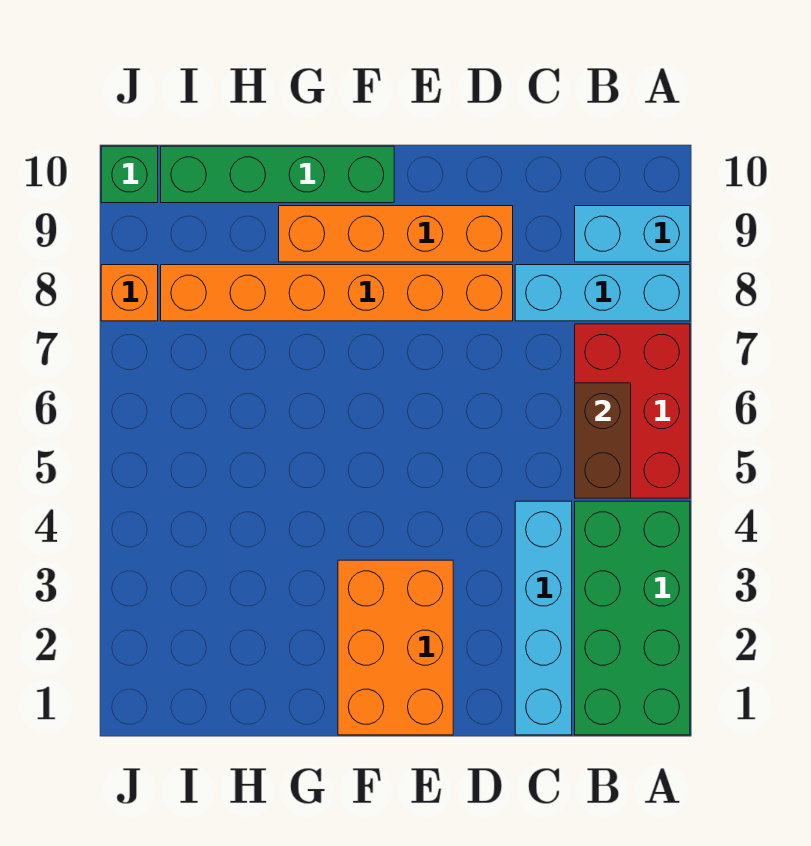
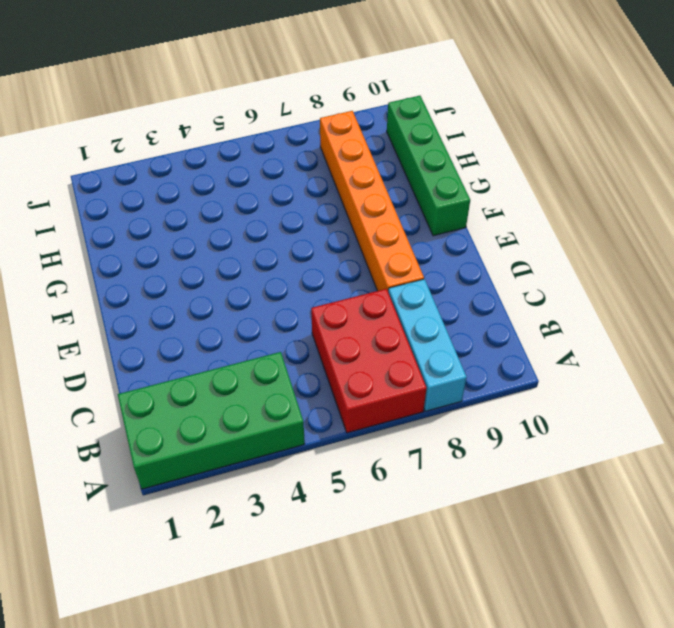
red brick A6:C7 level 1 -> red brick A5:B7 level 1
none -> cyan brick A9:B9 level 1
none -> cyan brick C1:C4 level 1
none -> orange brick D9:G9 level 1

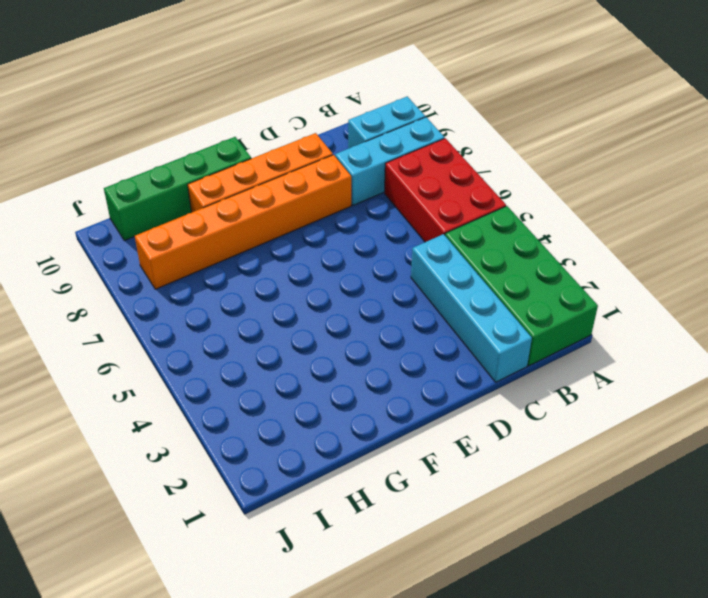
none -> orange brick E1:F3 level 1
none -> orange brick J8 level 1
none -> green brick J10 level 1

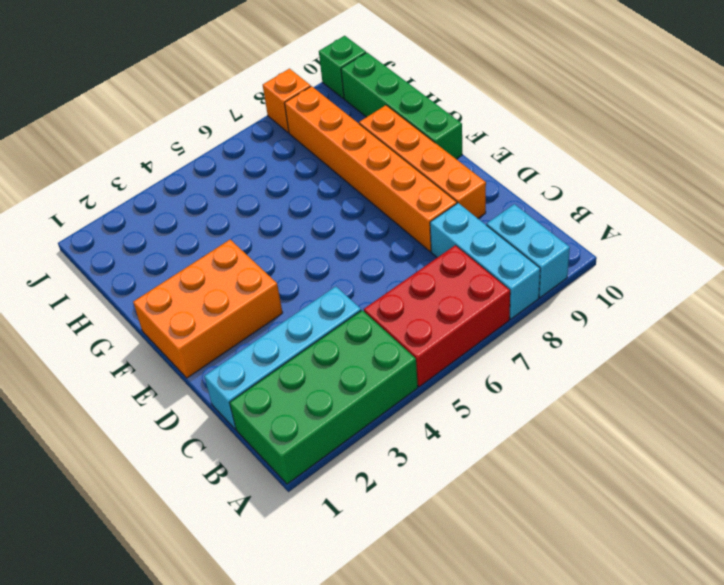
none -> brown brick B5:B6 level 2

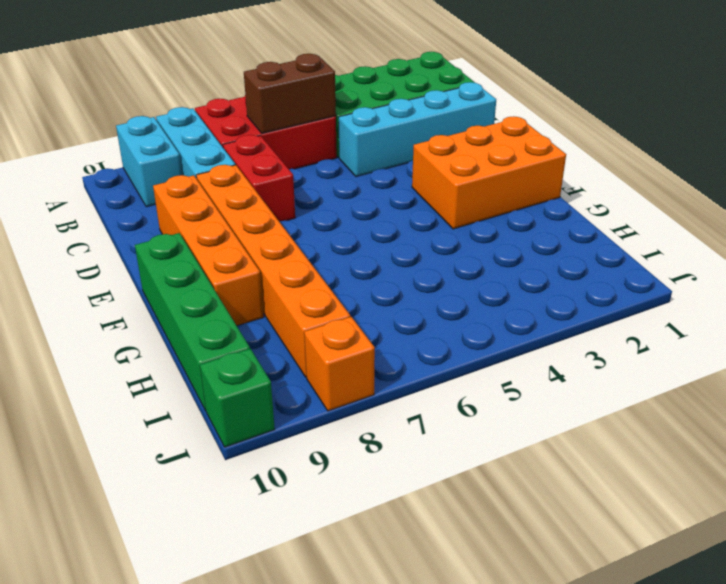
red brick C7:D7 level 1 -> none

